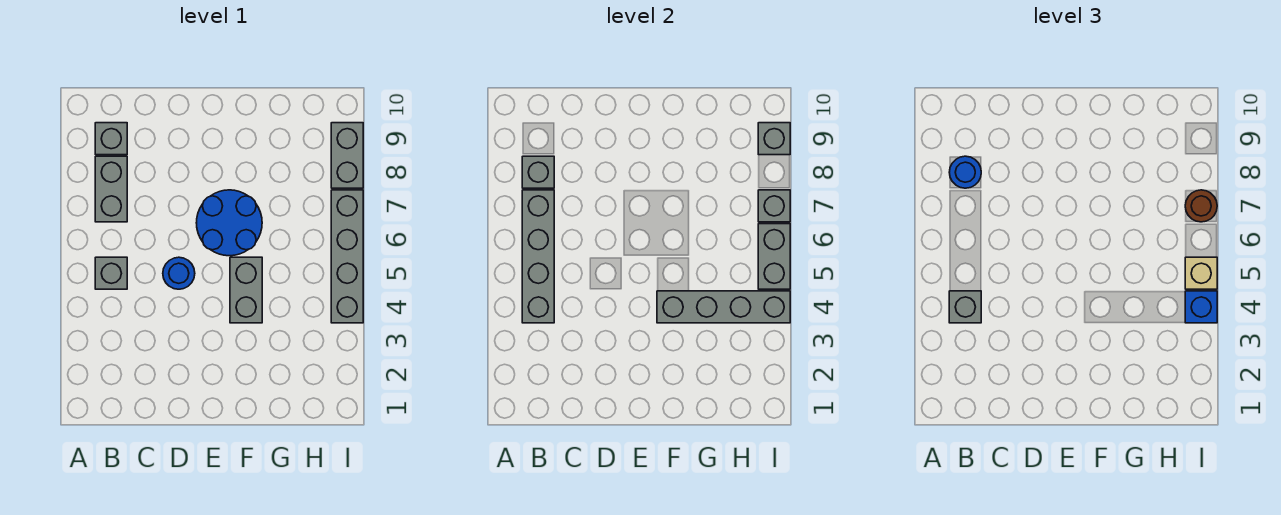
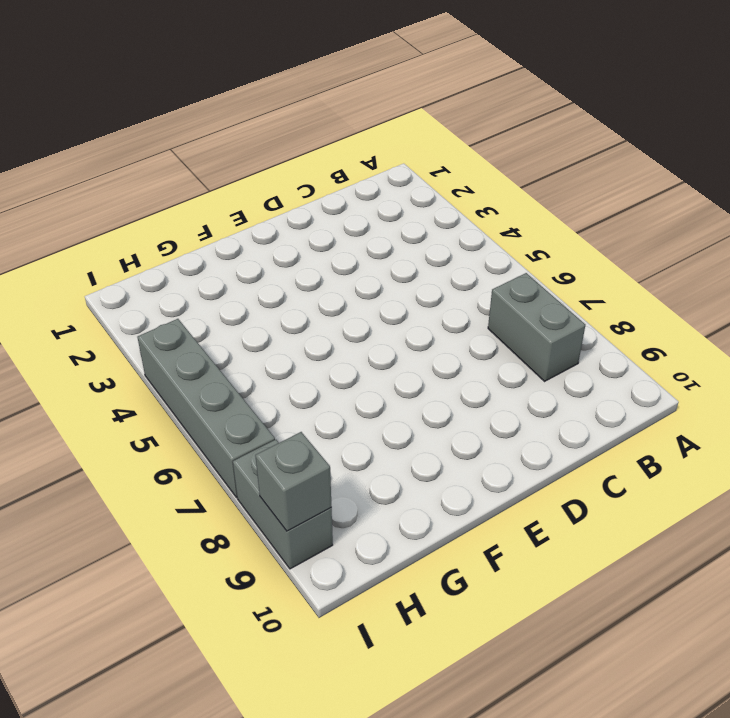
none -> grey brick B5 level 1
none -> grey brick B9 level 1
none -> blue round brick D5 level 1

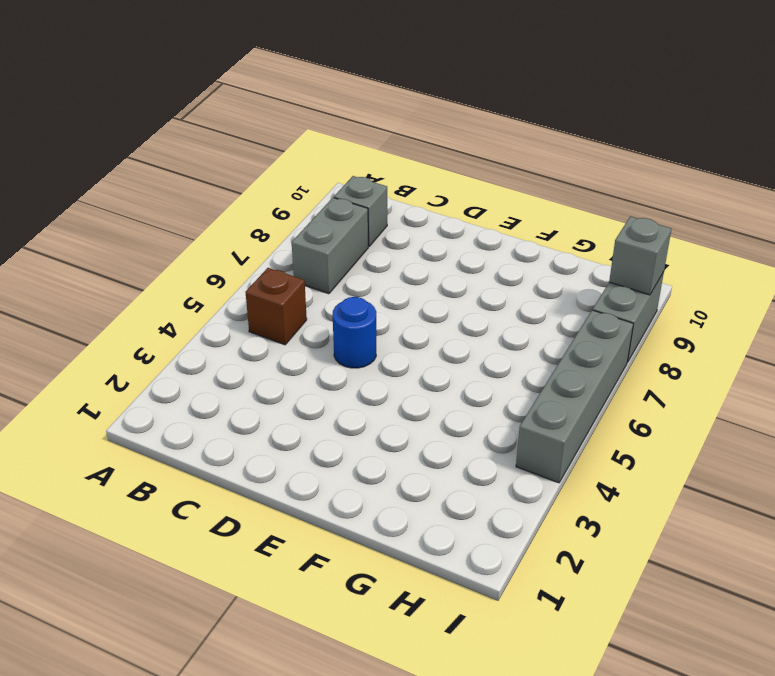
brown brick B5 level 1 -> grey brick B5 level 1
none -> blue round brick E6:F7 level 1
none -> grey brick F4:F5 level 1
none -> grey brick B4:B7 level 2

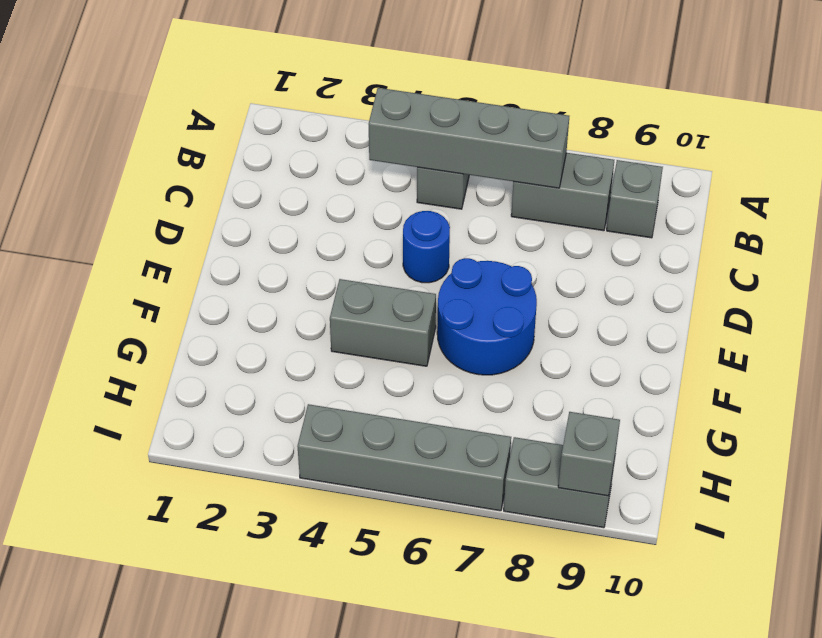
none -> grey brick B8 level 2
none -> grey brick F4:I4 level 2
none -> grey brick I5:I6 level 2

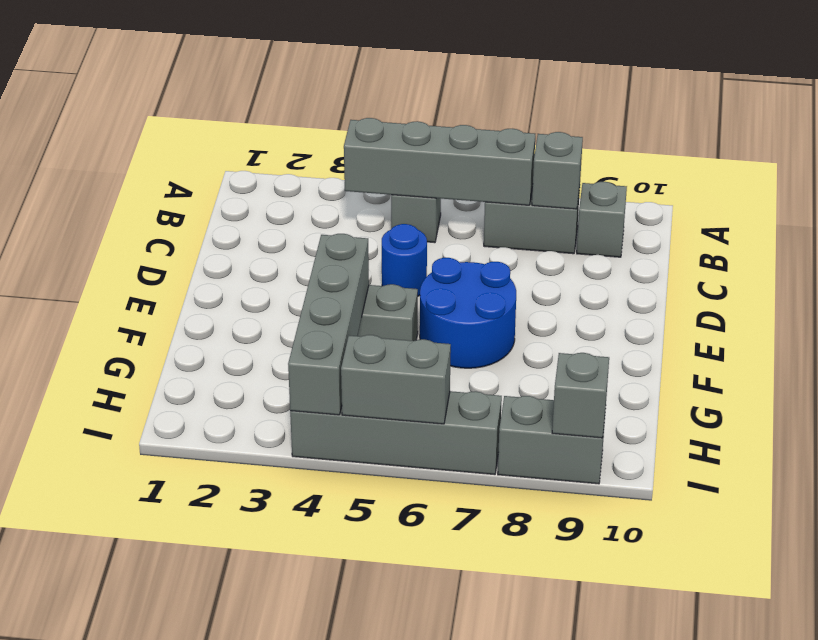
none -> grey brick I7 level 2
none -> grey brick B4 level 3
none -> blue round brick B8 level 3

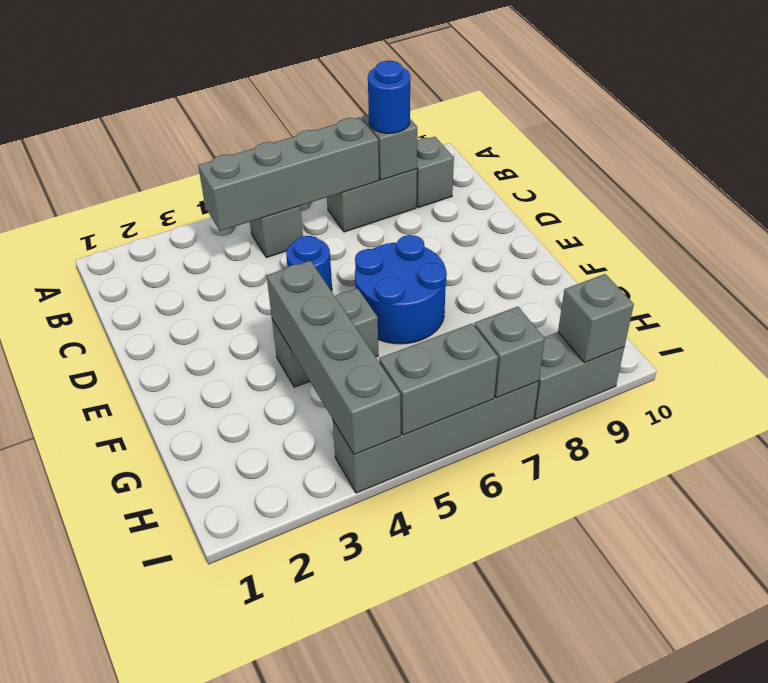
none -> grey brick B4 level 3
none -> blue brick I4 level 3
none -> tan brick I5 level 3

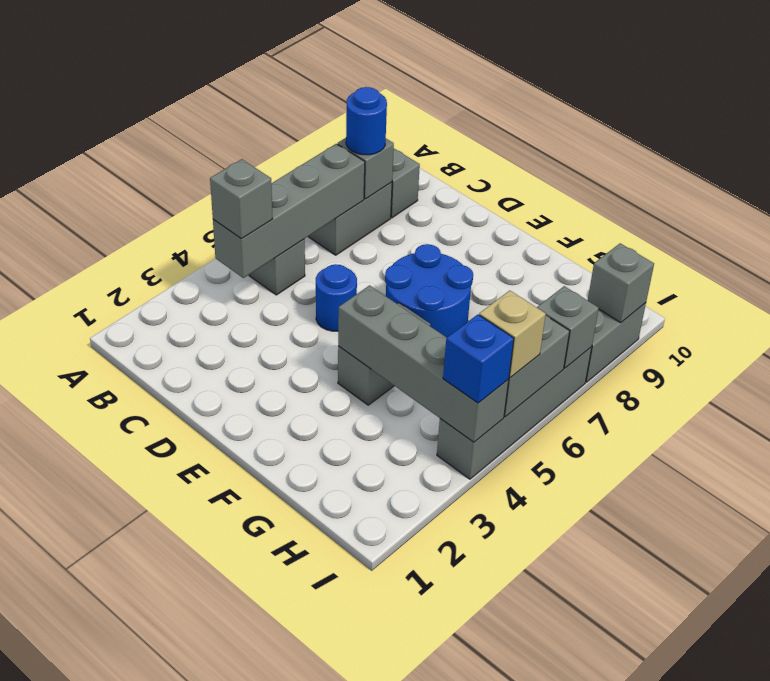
none -> brown round brick I7 level 3

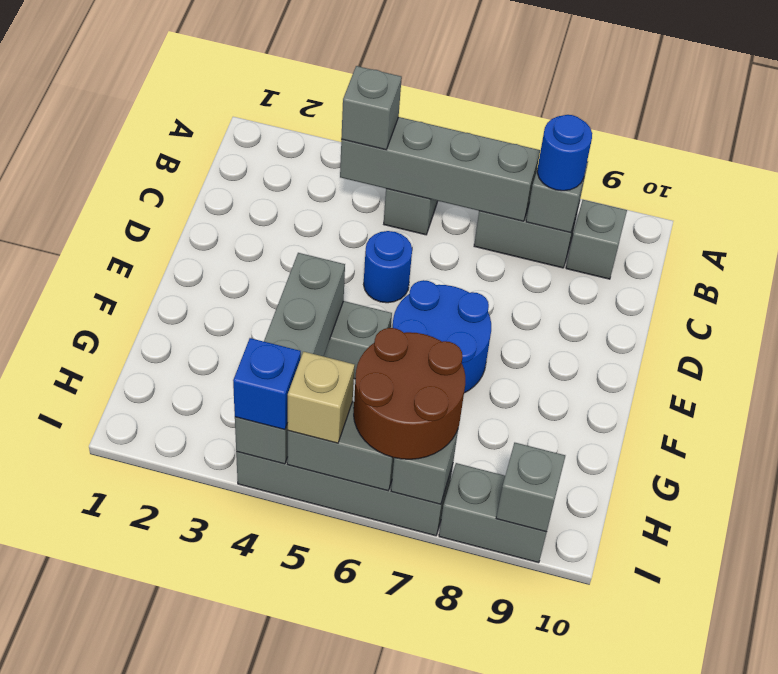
brown round brick H6:I7 level 3 -> brown round brick I7 level 3

